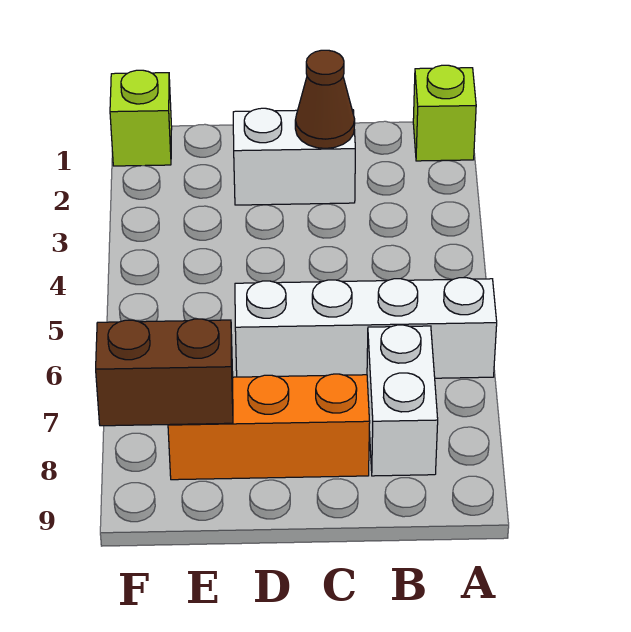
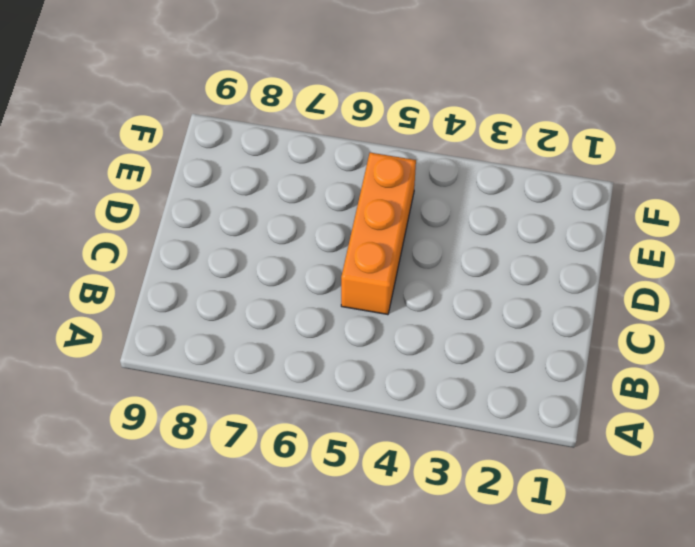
orange brick C5:E5 level 1 -> orange brick C8:E8 level 1
none -> lime brick A1 level 1
none -> white brick A6:D6 level 1

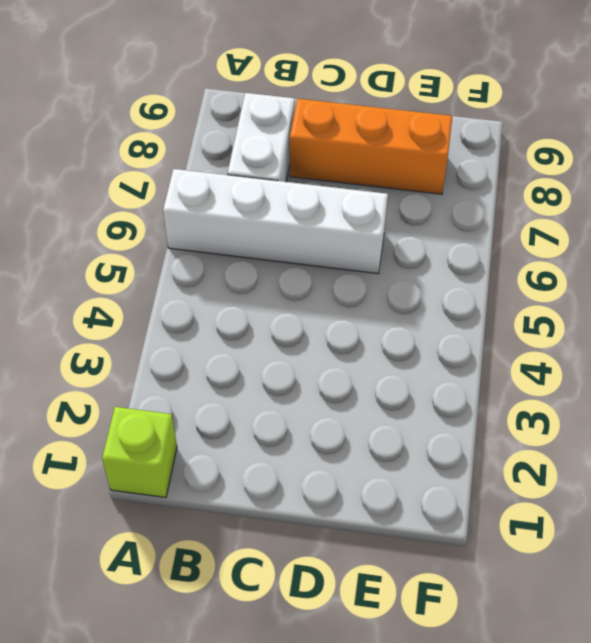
none -> white brick C2:D2 level 1
none -> lime brick F1 level 1

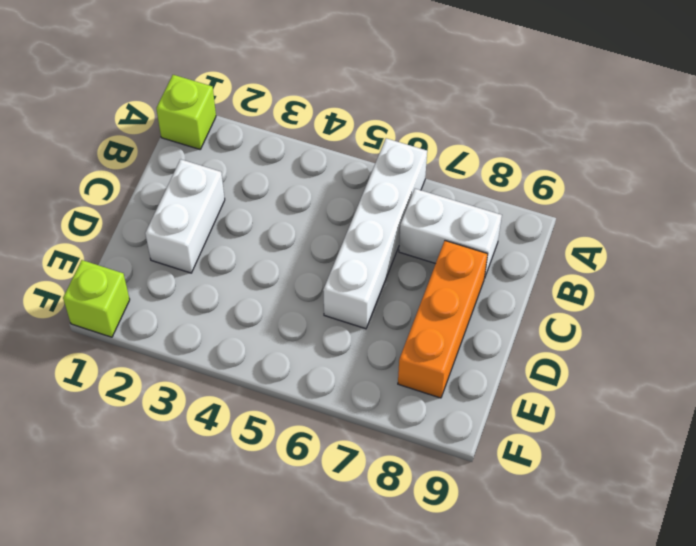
none -> brown cone C2 level 2
none -> brown brick E8:F8 level 2

